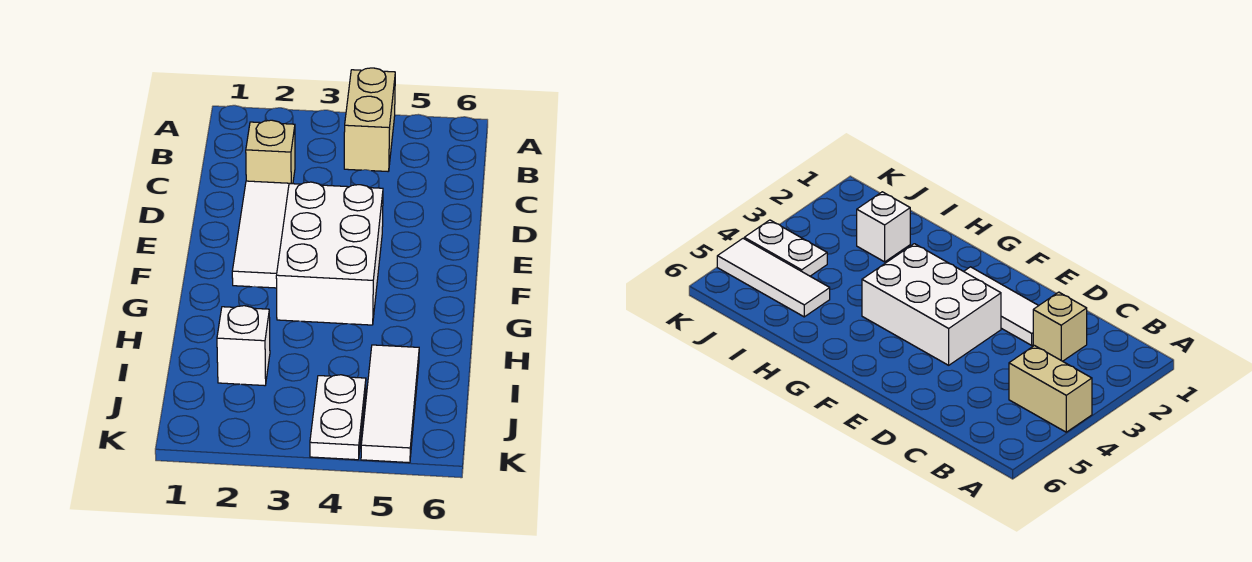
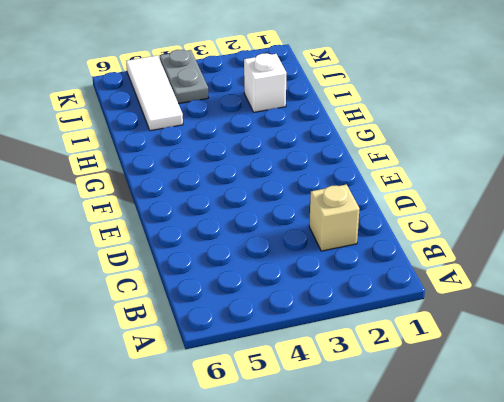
grey plate J4:K4 level 1 -> white plate J4:K4 level 1
none -> tan brick A4:B4 level 1
none -> white tile D2:F2 level 1

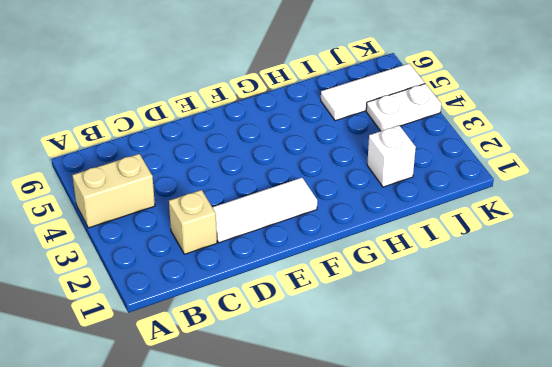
none -> white brick E3:G4 level 1

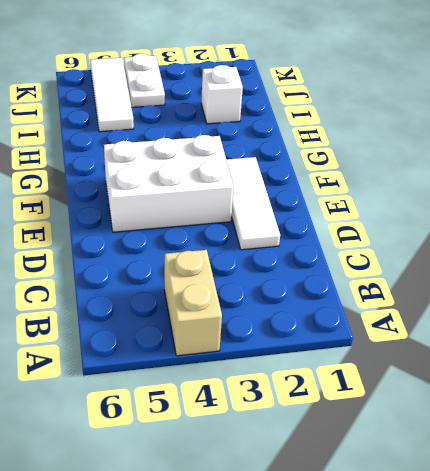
white brick E3:F5 level 1 -> white brick E3:G4 level 1
none -> tan brick C2 level 1

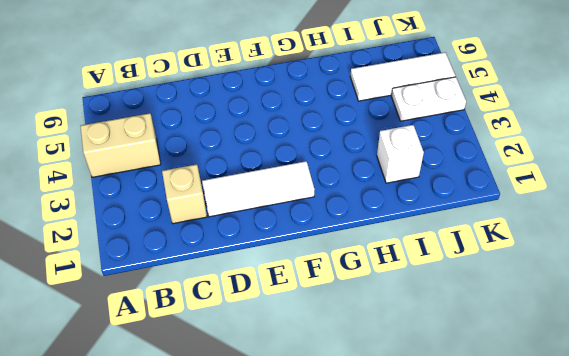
none -> white brick E3:G4 level 1

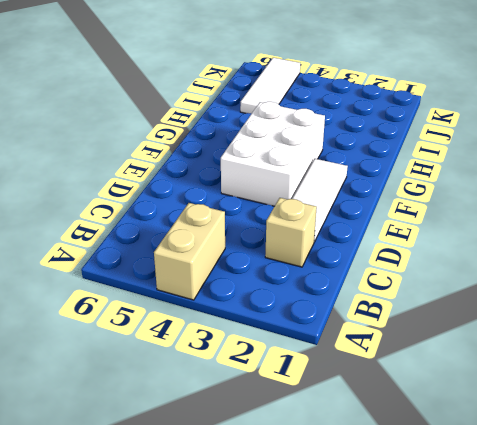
none -> white brick I2 level 1
none -> white plate J4:K4 level 1

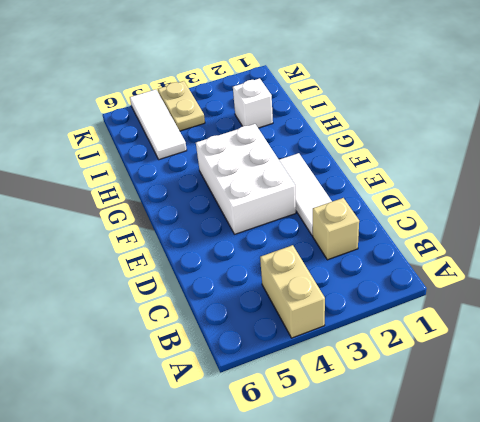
tan plate J4:K4 level 1 -> white plate J4:K4 level 1

